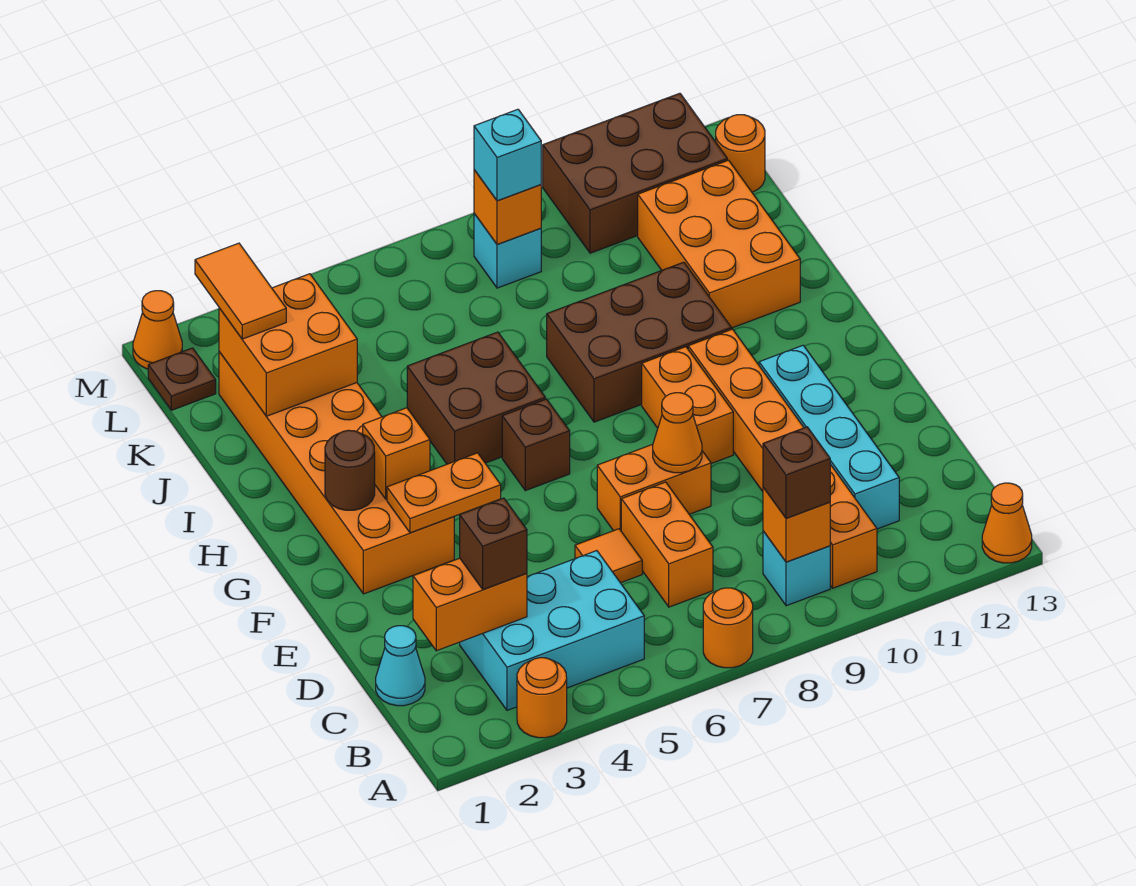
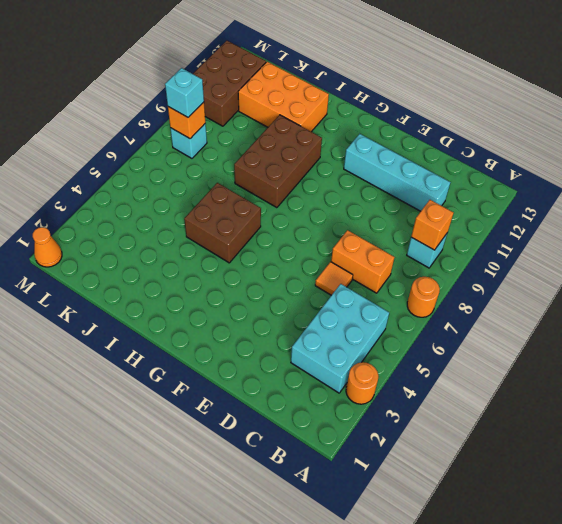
none -> orange cone A13 level 1
none -> orange brick B10:G10 level 1
none -> cyan cone C1 level 1
none -> orange brick E7:E8 level 1

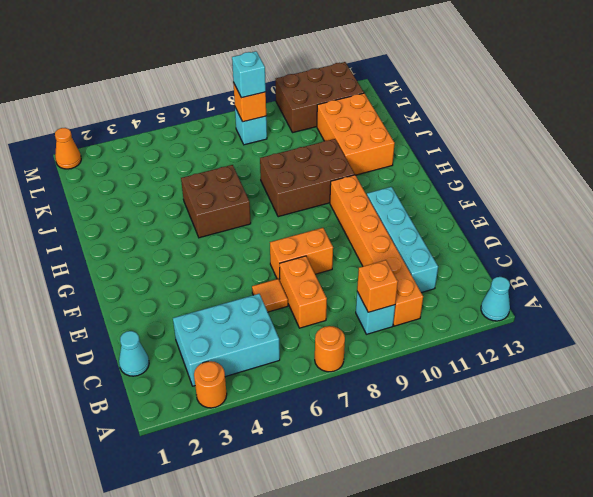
cyan cone A13 level 1 -> orange cone A13 level 1
none -> orange brick F2:K3 level 1
none -> orange brick F9:G9 level 1
none -> brown brick G6 level 1
none -> brown plate L1 level 1

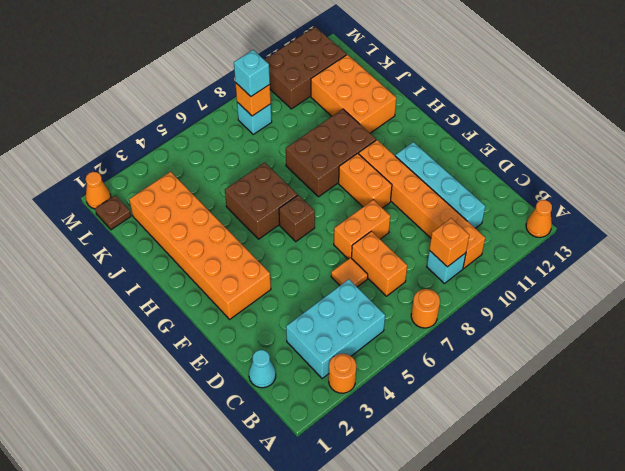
none -> orange round brick L13 level 1
none -> orange brick C2:C3 level 2
none -> orange cone E8 level 2
none -> orange plate F3:F4 level 2

